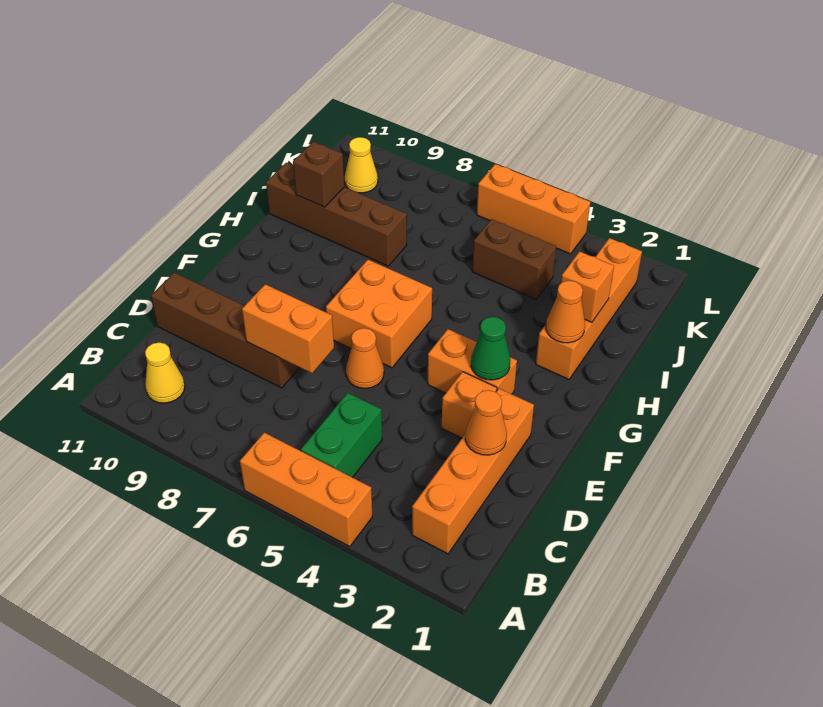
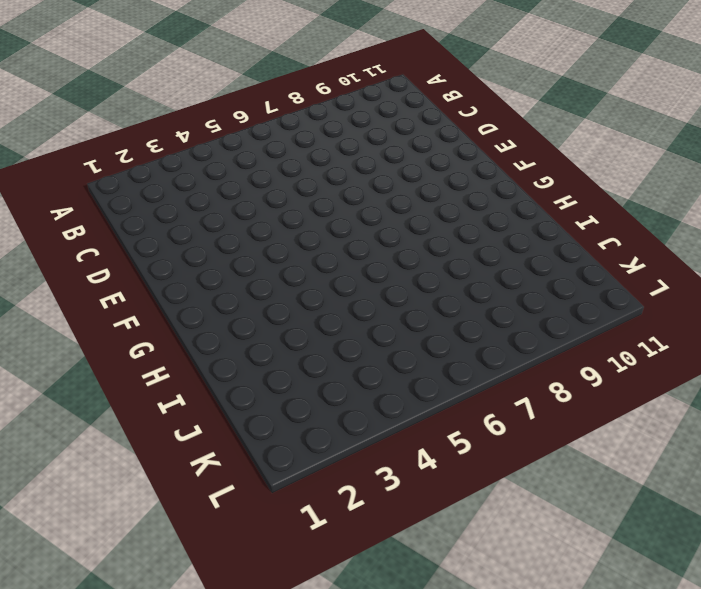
none -> orange brick A4:A6 level 1
none -> orange brick B2:E2 level 1
none -> green brick B5:C5 level 1

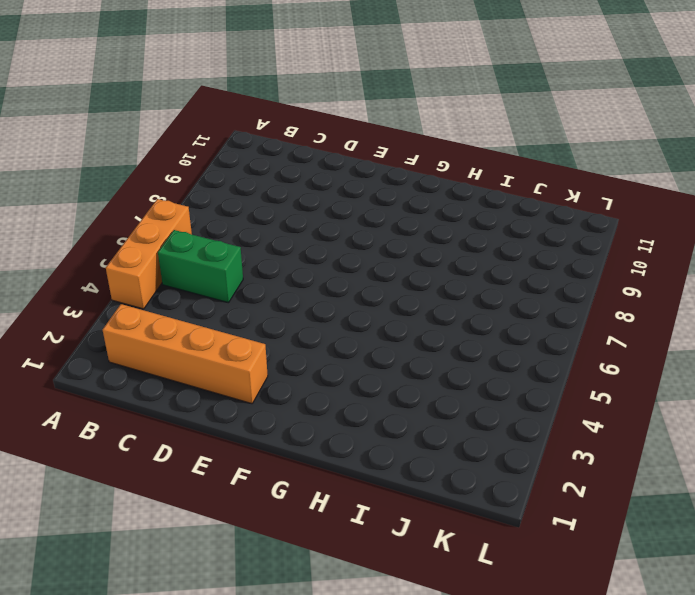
none -> yellow cone B10 level 1
none -> brown brick D8:D11 level 1
none -> orange brick E3 level 1

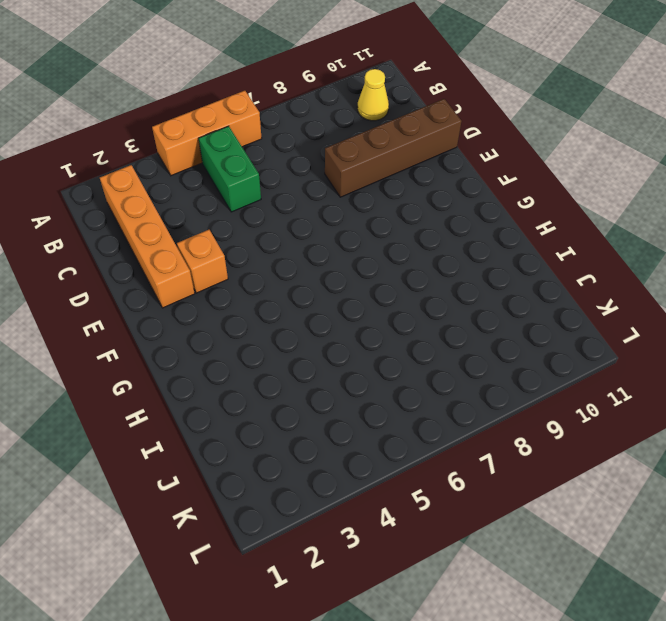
none -> orange cone E6 level 1
none -> orange brick F3:F4 level 1
none -> orange brick F6:G7 level 1

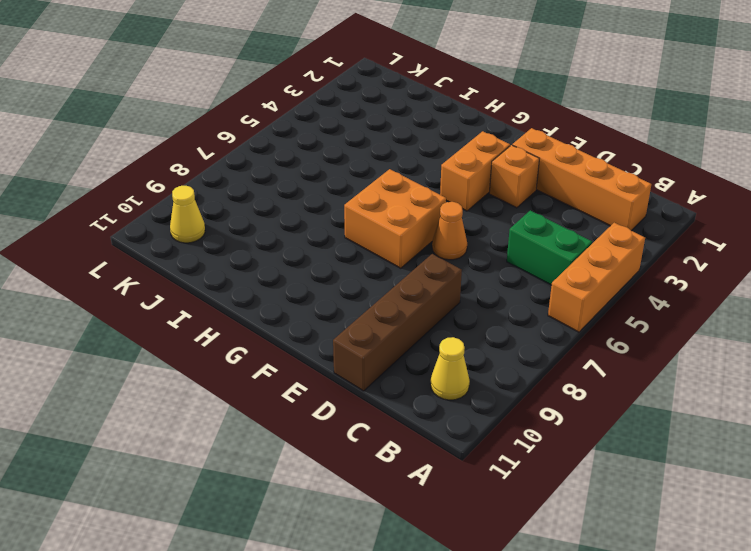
none -> orange brick H2:K2 level 1
none -> brown brick I8:I11 level 1
none -> brown brick J4:J5 level 1

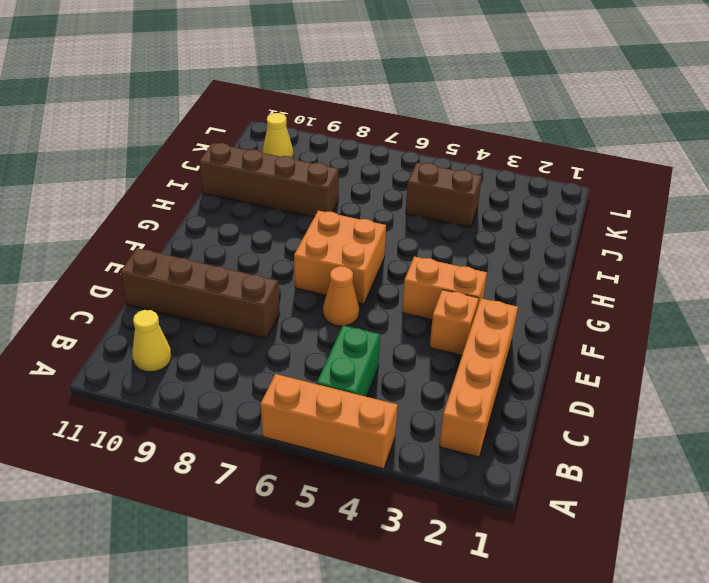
none -> orange brick H2:K2 level 1
none -> orange brick L4:L6 level 1
none -> orange cone D2 level 2

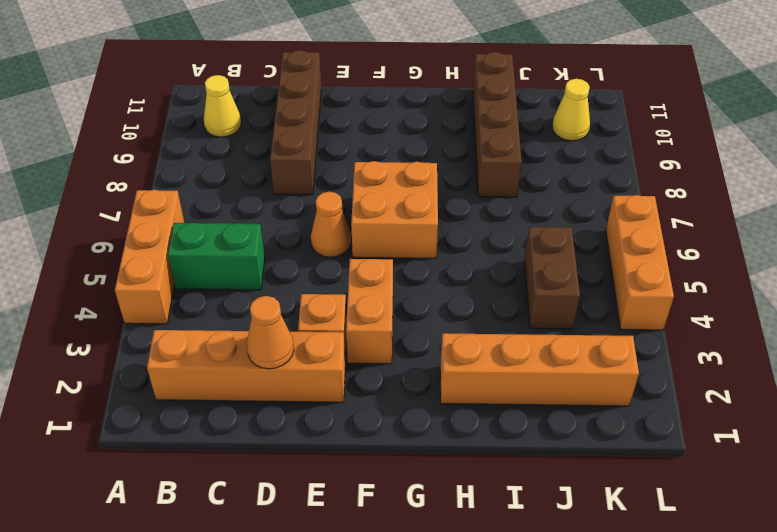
none -> orange brick D7:D8 level 2
none -> green cone F3 level 2
none -> orange cone H2 level 2

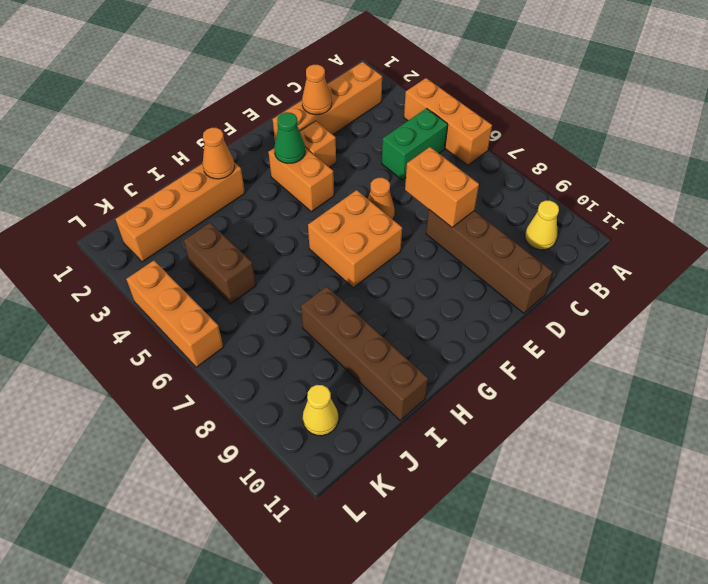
none -> orange brick I2 level 2
none -> brown brick I10 level 2

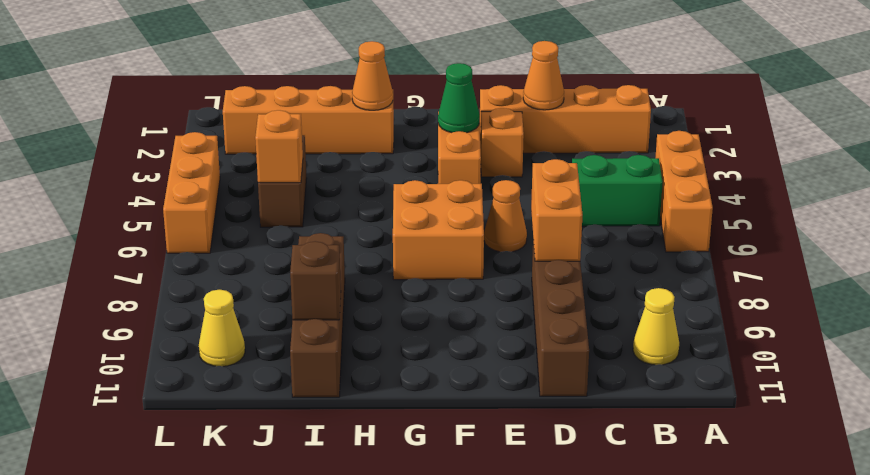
orange brick J5 level 2 -> orange brick I2 level 2

